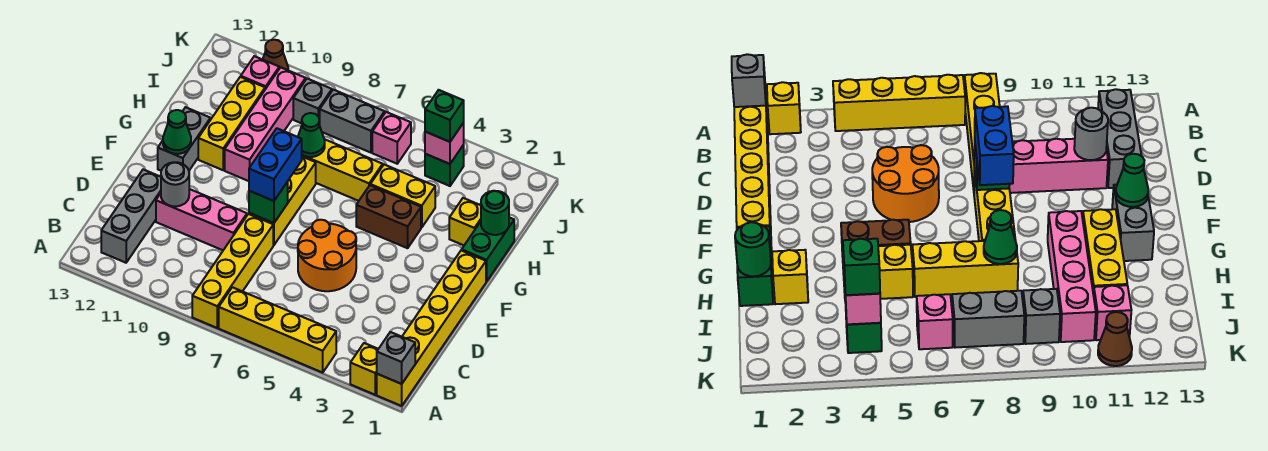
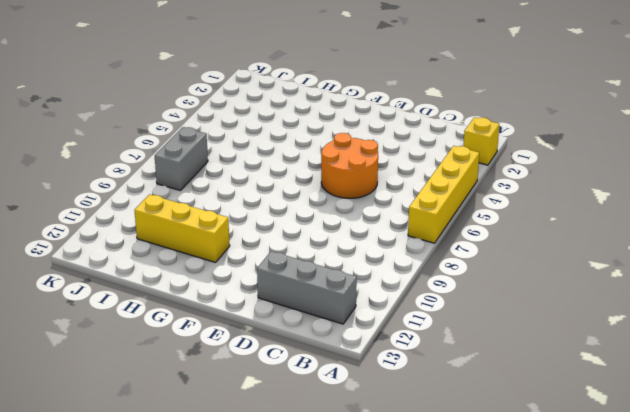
none -> yellow brick A1:F1 level 1
none -> yellow brick A8:D8 level 1
none -> pink brick D9:D11 level 1
none -> yellow brick E8:G8 level 1

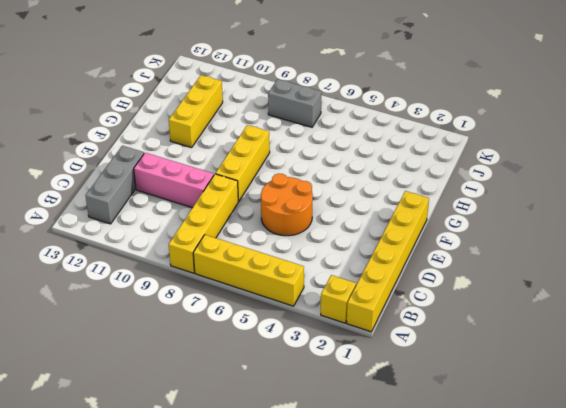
none -> grey brick F12:G12 level 1
none -> green brick G1:H1 level 1
none -> brown brick G4:G5 level 1
none -> pink brick G10:J10 level 1

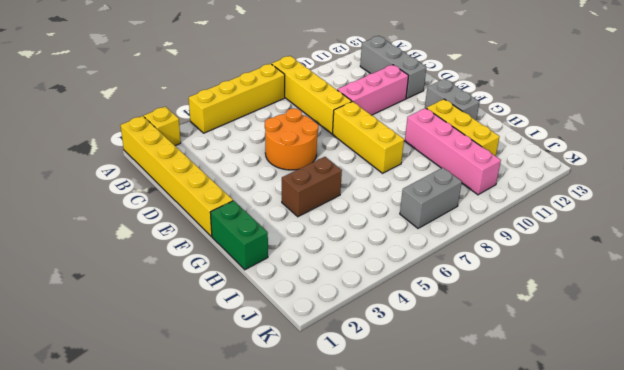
none -> yellow brick H2 level 1
none -> yellow brick H4:H5 level 1
none -> yellow brick H6:H8 level 1
none -> green brick J4 level 1

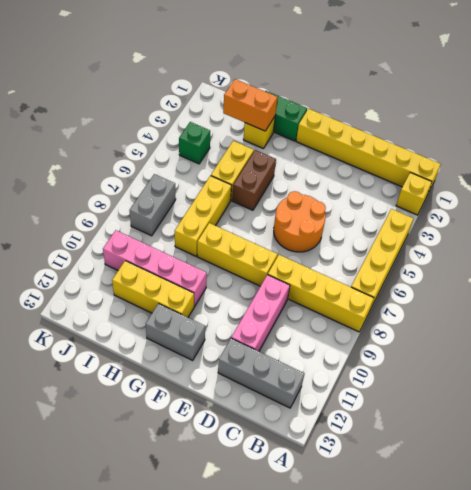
orange brick H2:I2 level 2 -> none
none -> pink brick J6 level 1
none -> grey brick J9 level 1
none -> pink brick J11 level 1
none -> brown cone K11 level 1

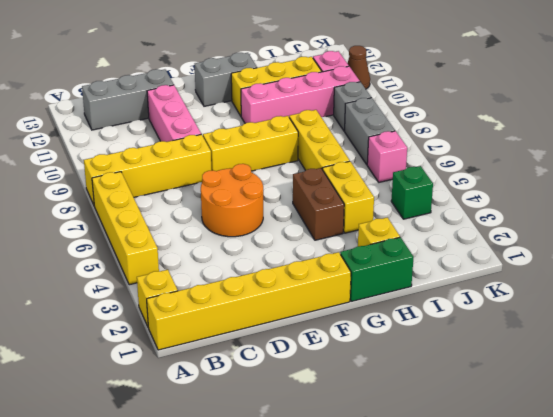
none -> grey brick A1 level 2
none -> grey round brick D11 level 2
none -> green brick E8 level 2
none -> green cone F12 level 2

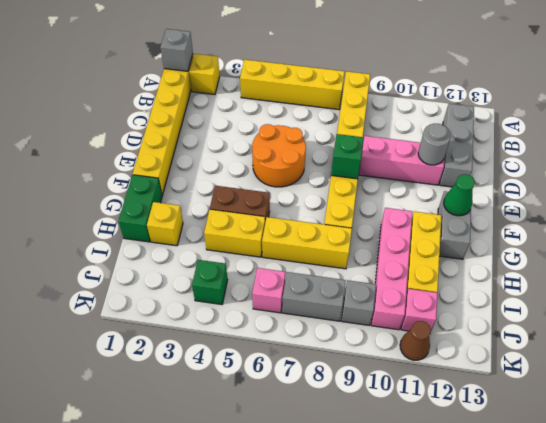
none -> green round brick H1 level 2
none -> green cone H8 level 2
none -> pink brick J4 level 2
none -> blue brick E8:F8 level 3

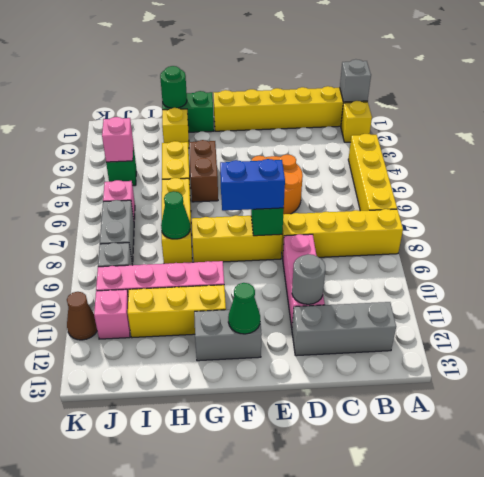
none -> green brick J4 level 3

